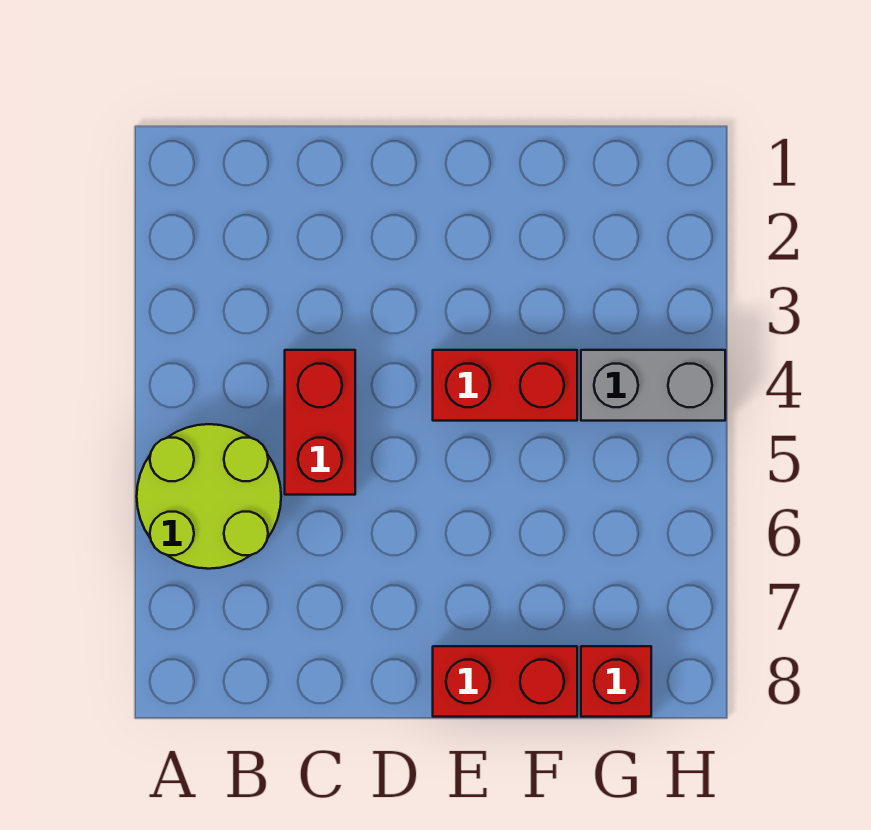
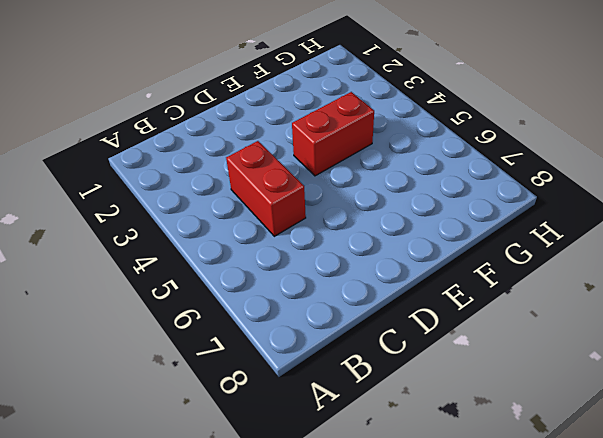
none -> lime round brick A5:B6 level 1
none -> red brick E8:F8 level 1

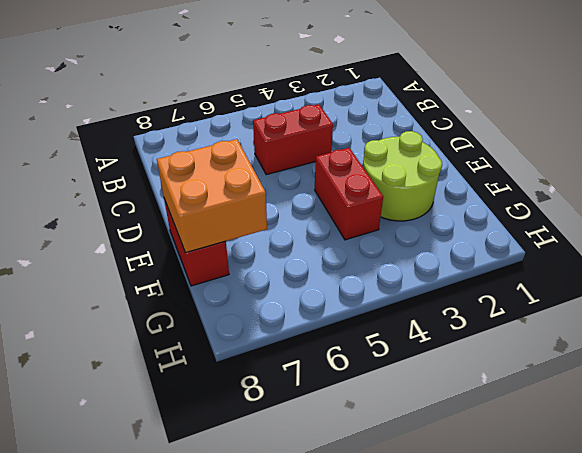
lime round brick E2:F3 level 1 -> lime round brick A5:B6 level 1
orange brick E7:F8 level 2 -> none
none -> grey brick G4:H4 level 1
none -> red brick G8 level 1

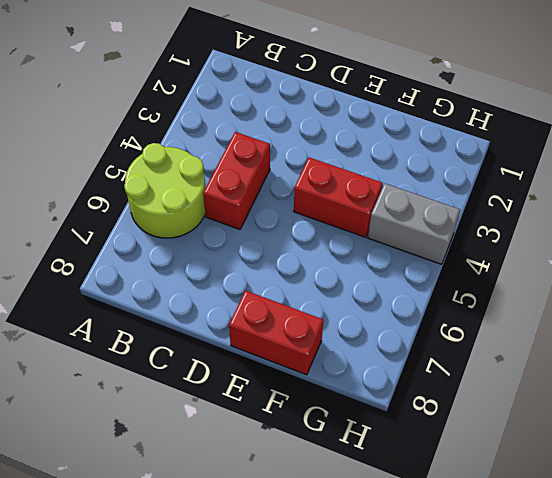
none -> red brick G8 level 1

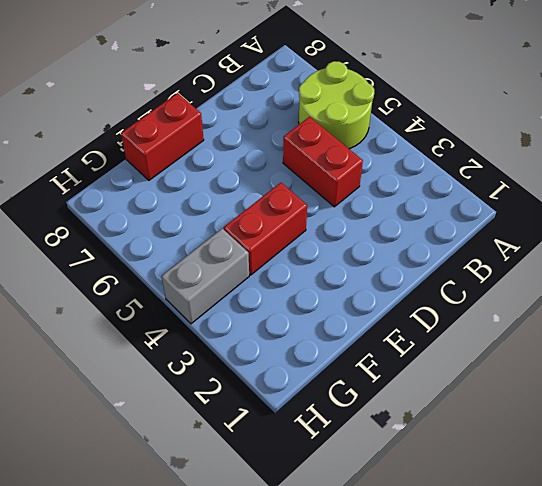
none -> red brick G8 level 1

